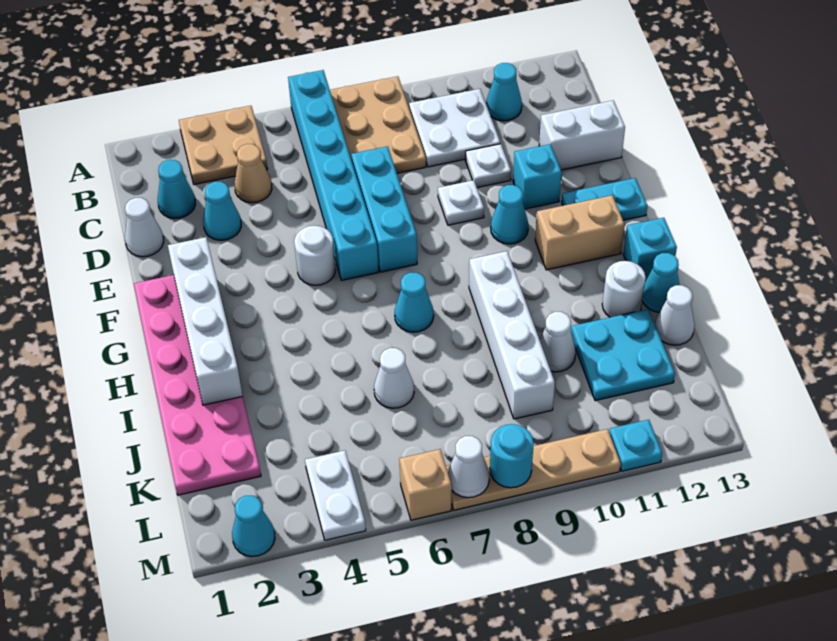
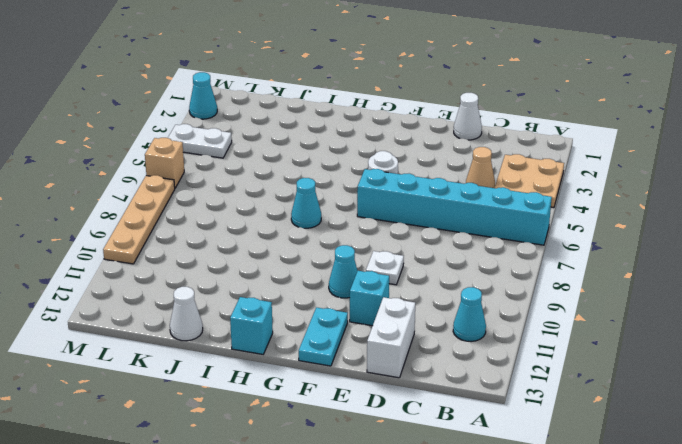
none -> tan plate A7:C8 level 1
none -> white plate B9:C10 level 1
none -> cyan cone C2 level 1
none -> cyan cone D3 level 1

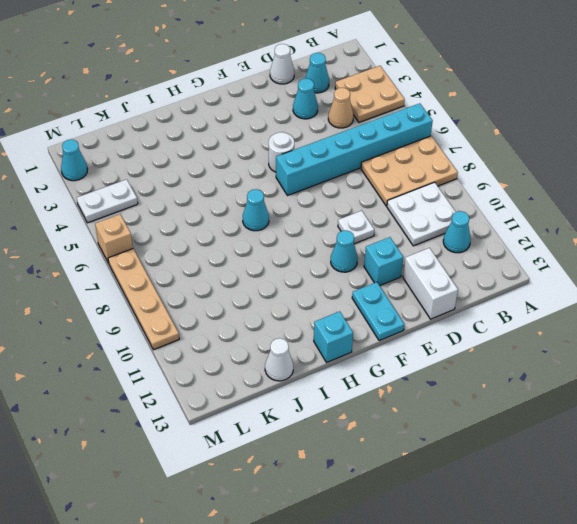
none -> cyan brick D7:F7 level 1
none -> white plate D10 level 1
none -> pink plate F1:K2 level 1
none -> tan brick G11:G12 level 1

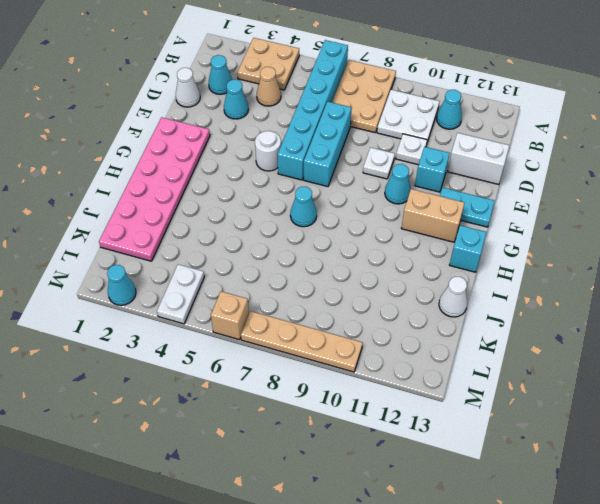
none -> white brick H9:K9 level 1
none -> white round brick I12 level 1
none -> cyan cone I13 level 1
none -> white cone J6 level 1

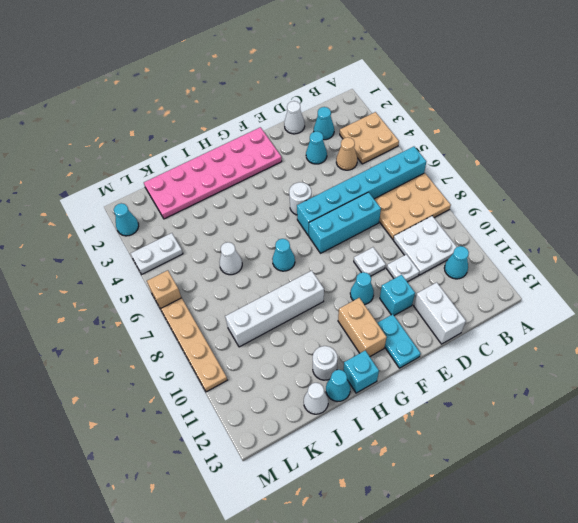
none -> white cone J10 level 1
none -> cyan plate J11:K12 level 1
none -> cyan plate M11 level 1
none -> white brick F2:I2 level 2

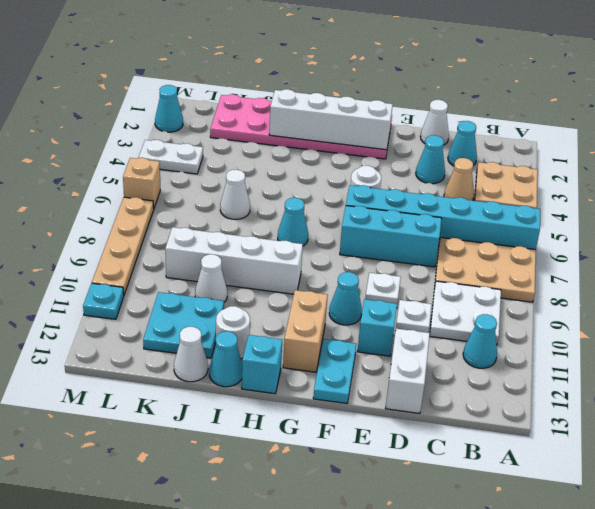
none -> white cone M7 level 2
none -> cyan round brick M8 level 2

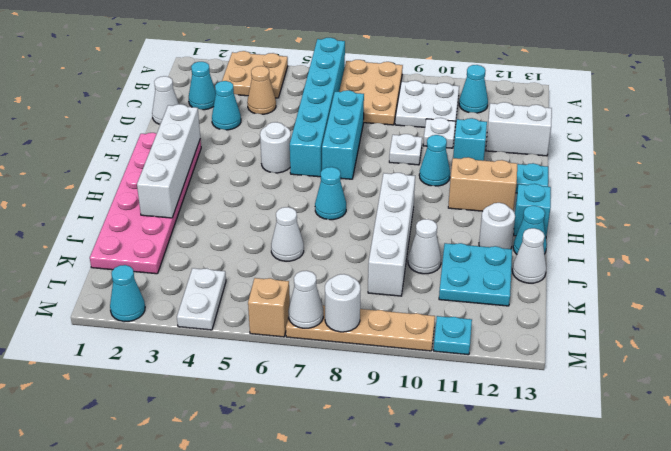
white round brick M8 level 2 -> cyan round brick M8 level 2

